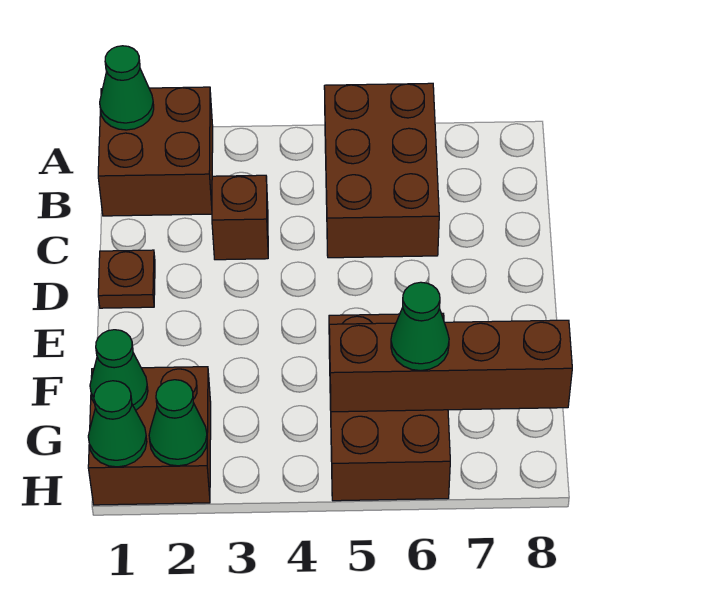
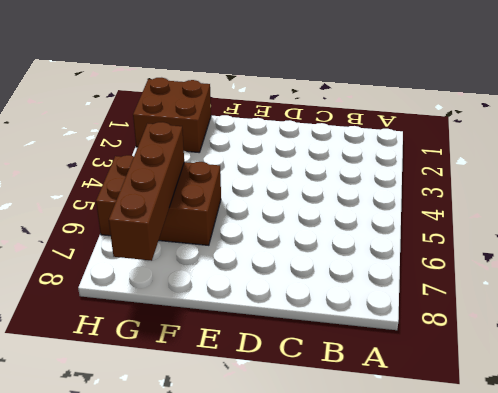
none -> brown brick A1:B2 level 1
none -> brown brick A5:C6 level 1
none -> brown brick C3 level 1

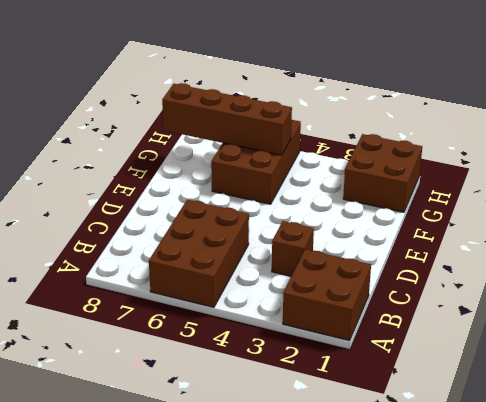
none -> brown plate D1 level 1
none -> green cone A1 level 2
none -> green cone G1 level 2

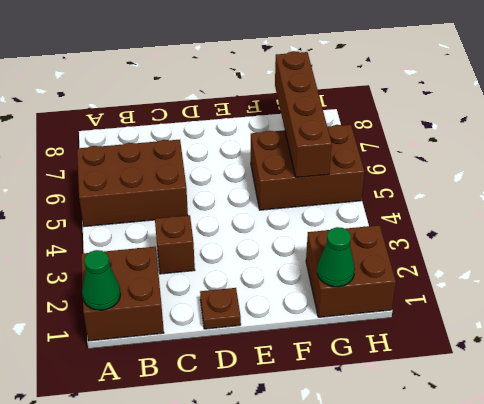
none -> green cone H1 level 2
none -> green cone H2 level 2
none -> green cone G6 level 3

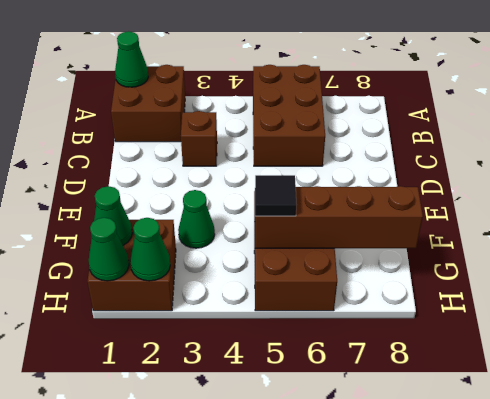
green cone F3 level 1 -> green cone G6 level 3
black tile G5 level 3 -> none
none -> brown plate D1 level 1

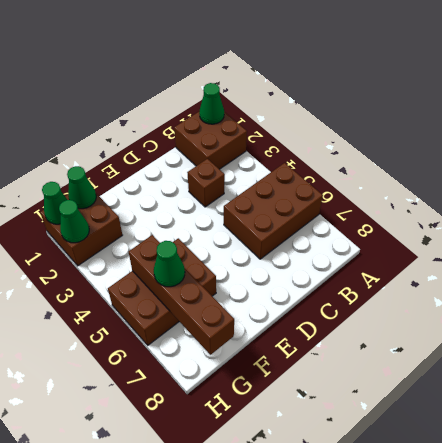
none -> brown plate D1 level 1

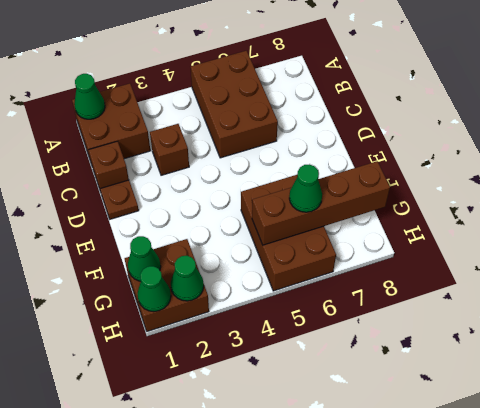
brown brick C1 level 1 -> none

